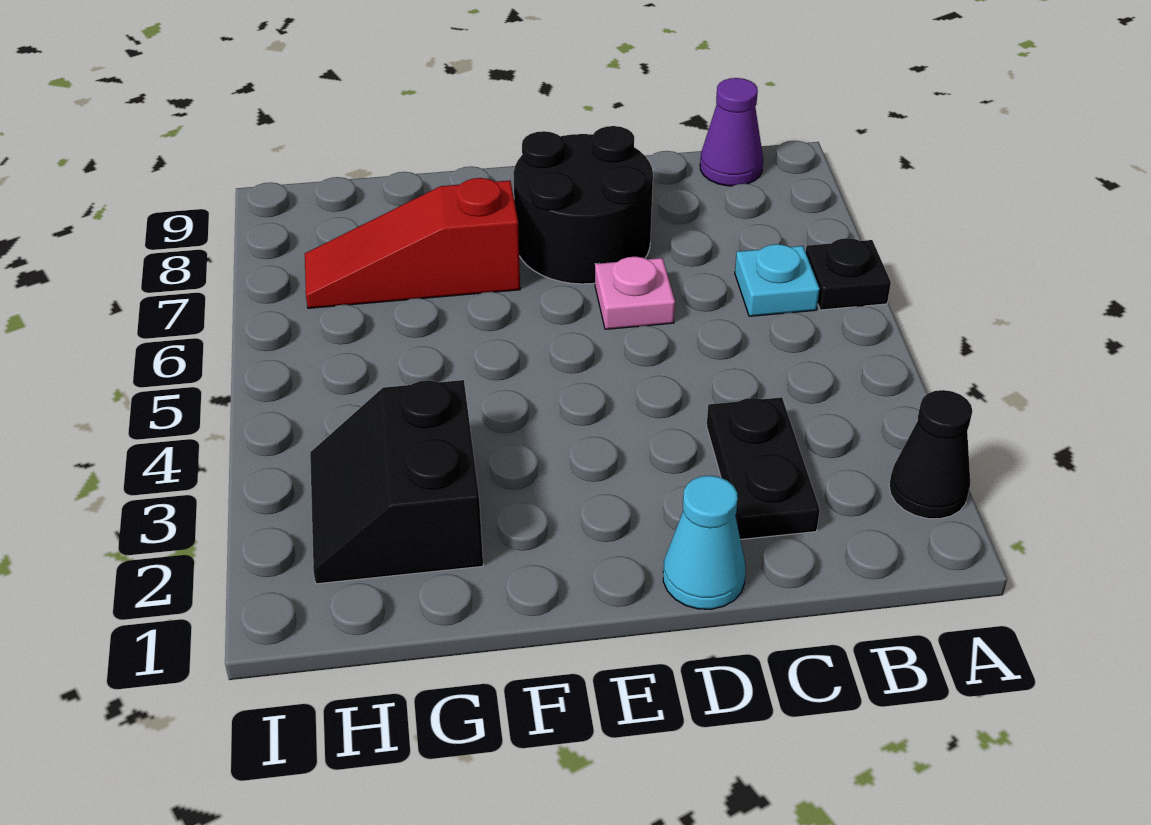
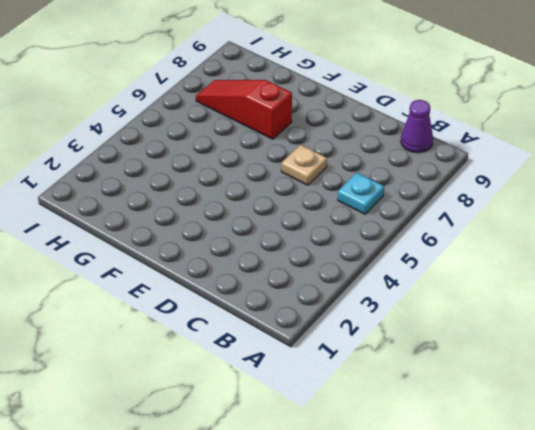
tan plate D6 level 1 -> pink plate D6 level 1
none -> black cone A2 level 1
none -> black plate A6 level 1

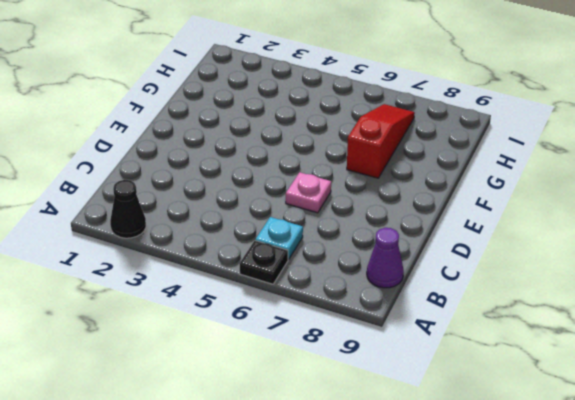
none -> black plate C2:C3 level 1
none -> cyan cone D1 level 1

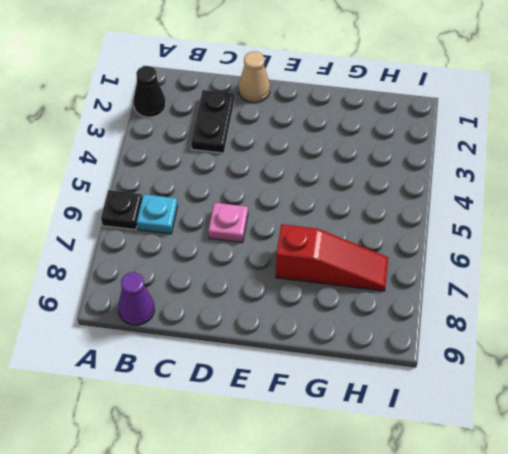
tan cone D1 level 1 -> cyan cone D1 level 1
none -> black round brick D7:E8 level 1
none -> black slope G2:H3 level 1 top G

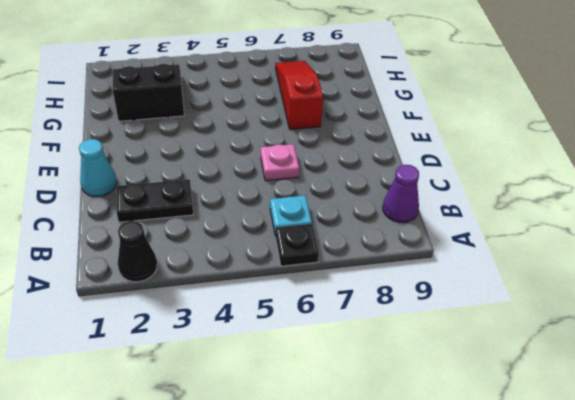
none -> black round brick D7:E8 level 1

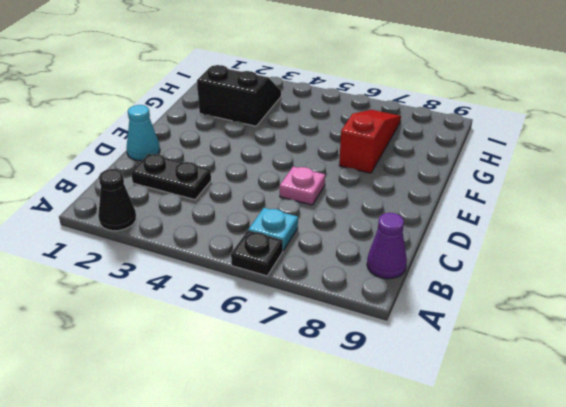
none -> black round brick D7:E8 level 1

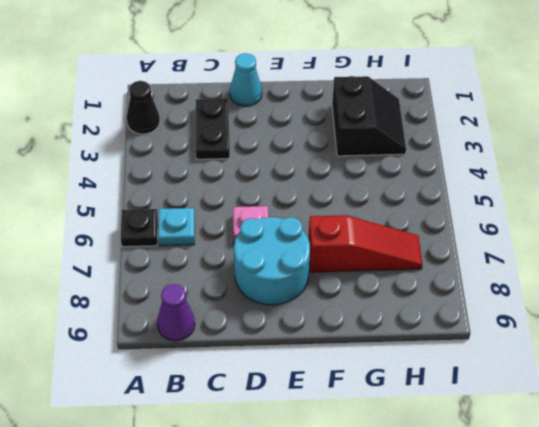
cyan round brick D7:E8 level 1 -> black round brick D7:E8 level 1

